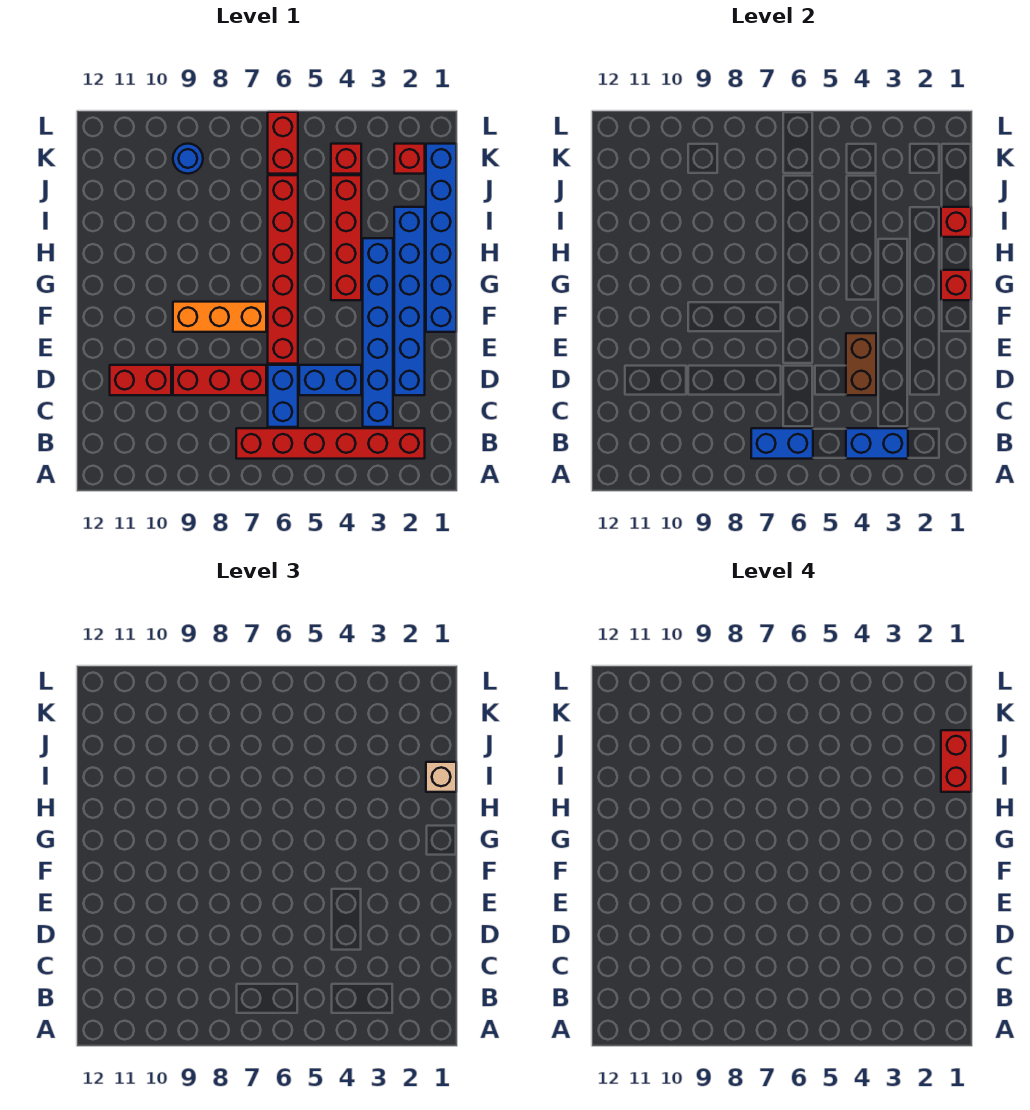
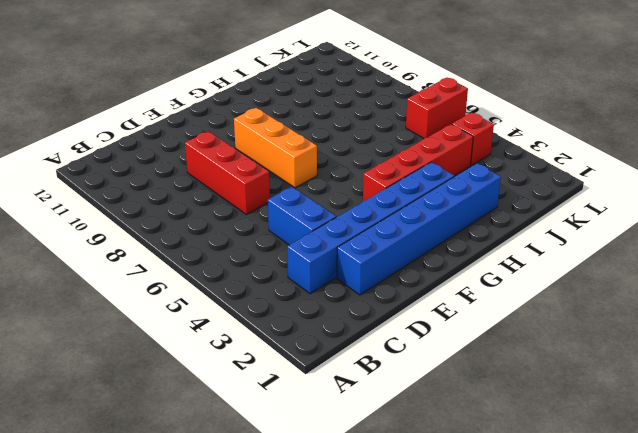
none -> red brick B2:B7 level 1
none -> blue brick C6:D6 level 1
none -> red brick D10:D11 level 1

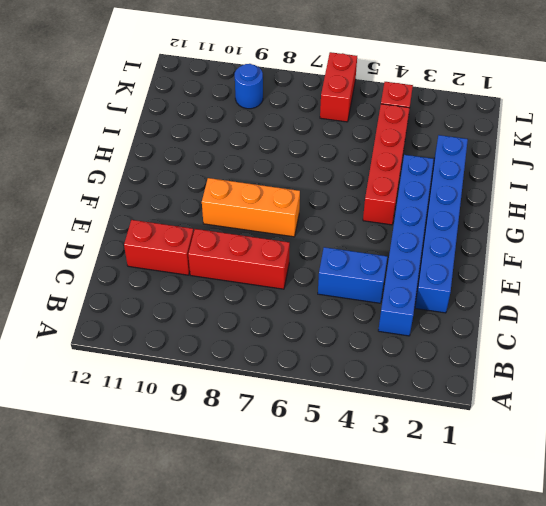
none -> red brick B2:B7 level 1
none -> blue brick C6:D6 level 1
none -> red brick E6:J6 level 1

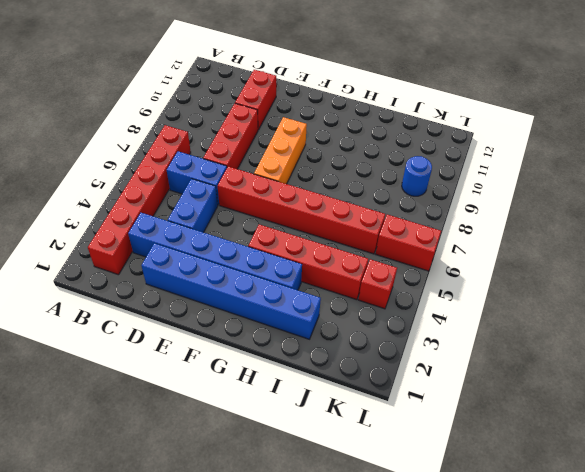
none -> blue brick F1:K1 level 1
none -> red brick K2 level 1
none -> blue brick B3:B4 level 2

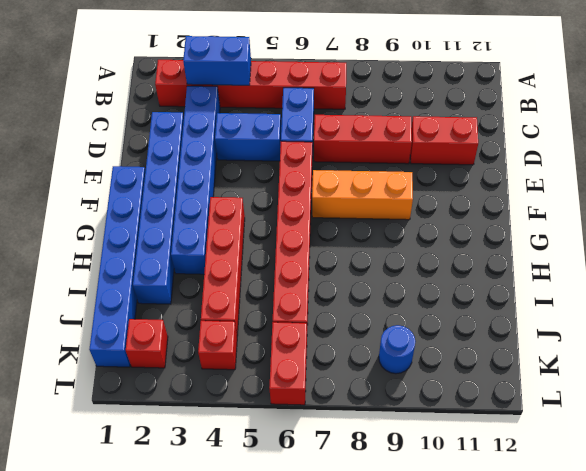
none -> blue brick B6:B7 level 2
none -> brown brick D4:E4 level 2
none -> red brick G1 level 2

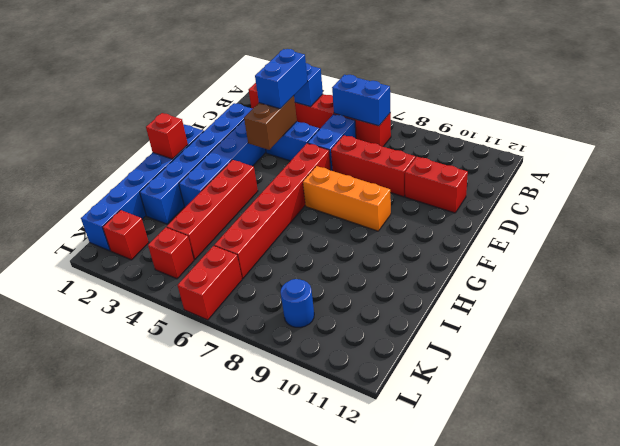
blue brick C4:D4 level 3 -> none
none -> red brick I1 level 2
none -> tan brick I1 level 3
none -> red brick I1:J1 level 4

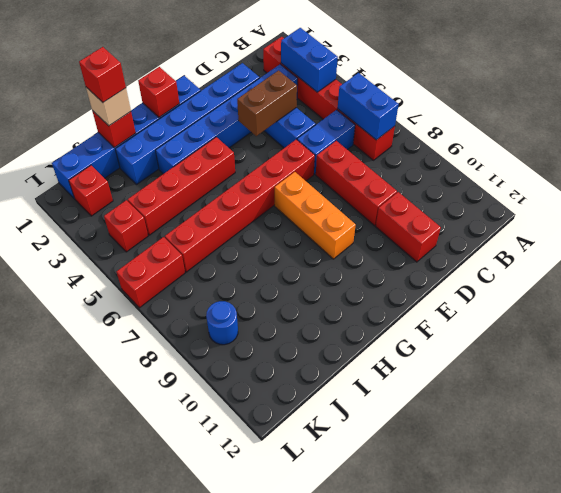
red brick I1 level 4 -> red brick I1:J1 level 4

